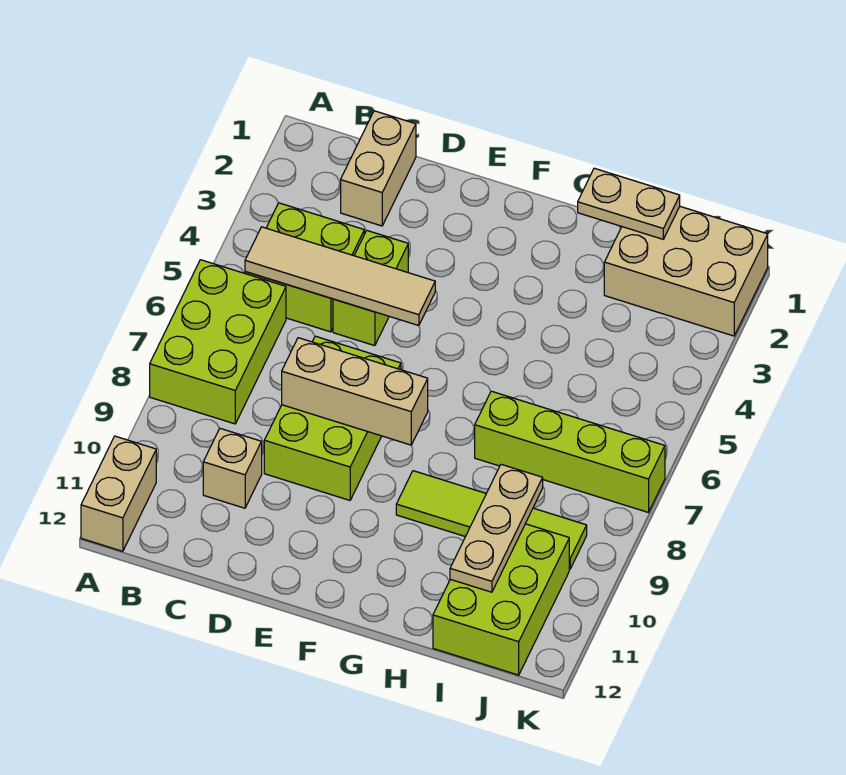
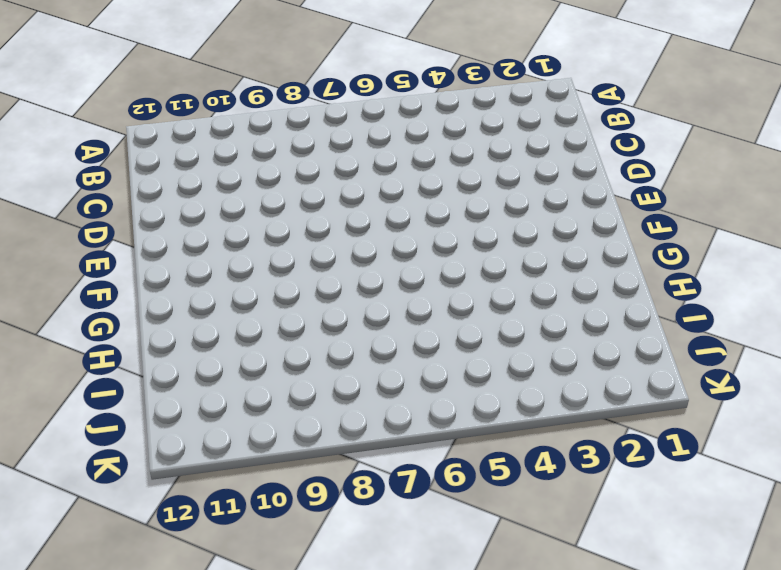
none -> lime brick A6:B8 level 1
none -> tan brick A11:A12 level 1
none -> lime brick B4:C5 level 1

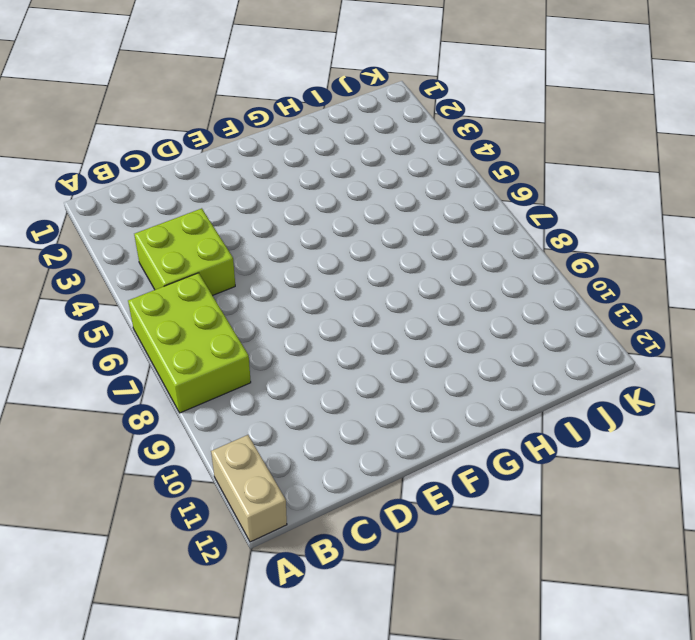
none -> tan brick C1:C2 level 1
none -> tan brick C10 level 1
none -> lime brick D4:D5 level 1

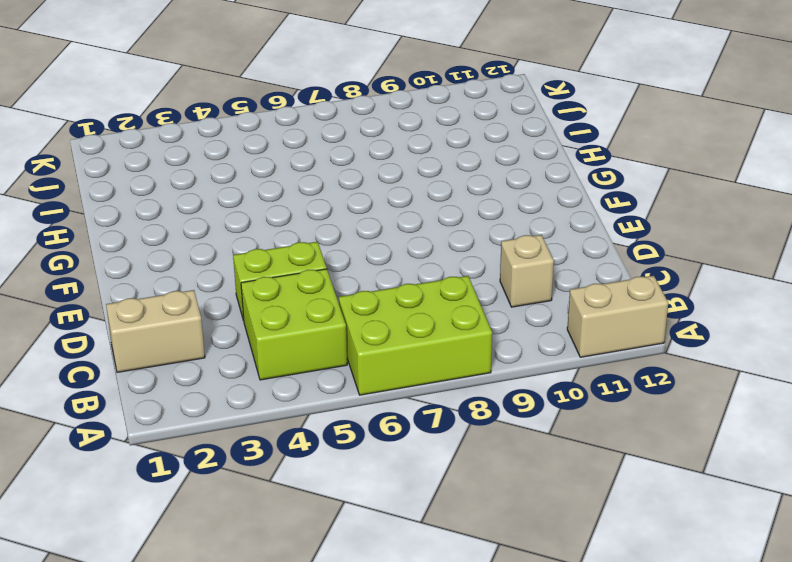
none -> lime brick D7:E9 level 1
none -> lime tile G9:J9 level 1
none -> lime brick H7:K7 level 1

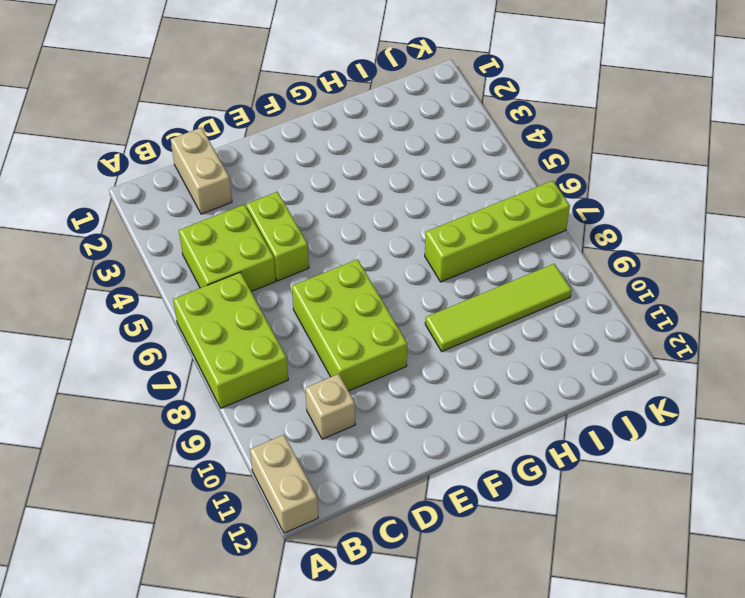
none -> tan brick I1:K2 level 1
none -> lime brick I10:J12 level 1
none -> tan tile B5:E5 level 2

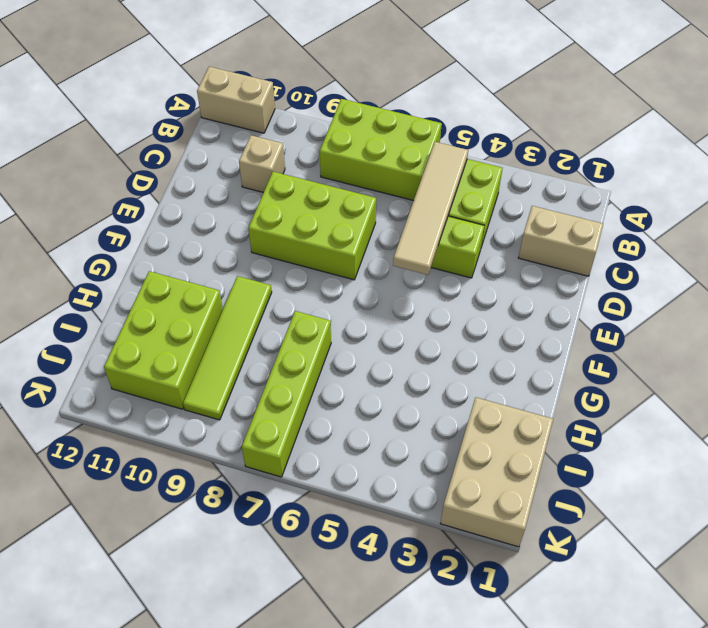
lime brick H10:J11 level 1 -> lime brick I10:J12 level 1
none -> tan brick D8:F8 level 2
none -> tan plate H1:I1 level 2
none -> tan plate I9:I11 level 2

